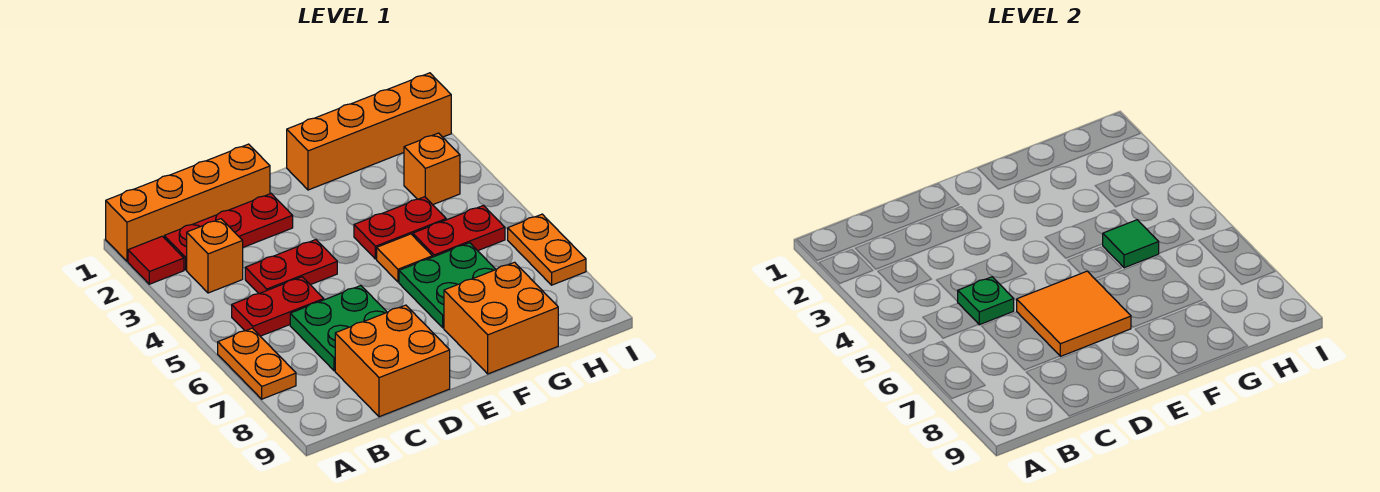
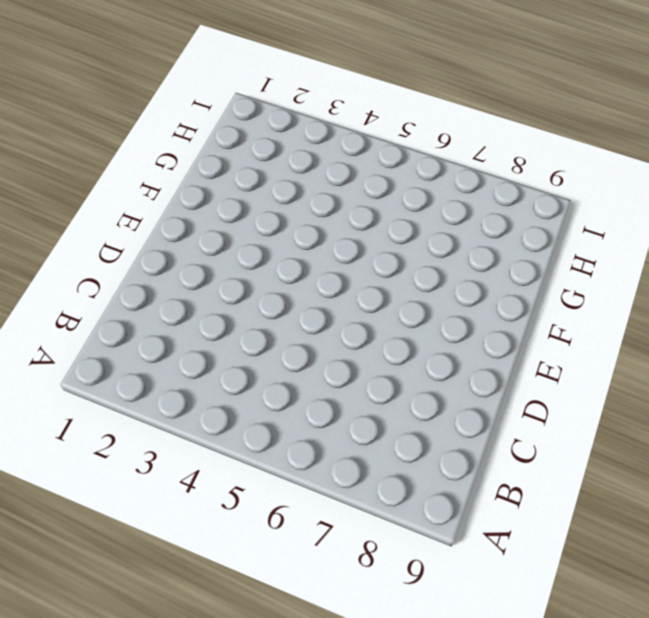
none -> orange brick A1:D1 level 1
none -> red tile A2 level 1
none -> orange plate A6:A7 level 1

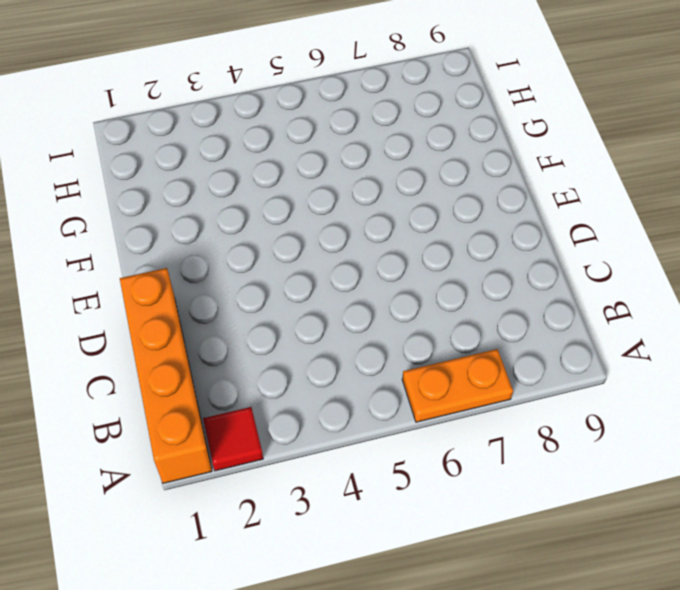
none -> red plate B2:D2 level 1
none -> orange brick B3 level 1
none -> red plate B5:C5 level 1

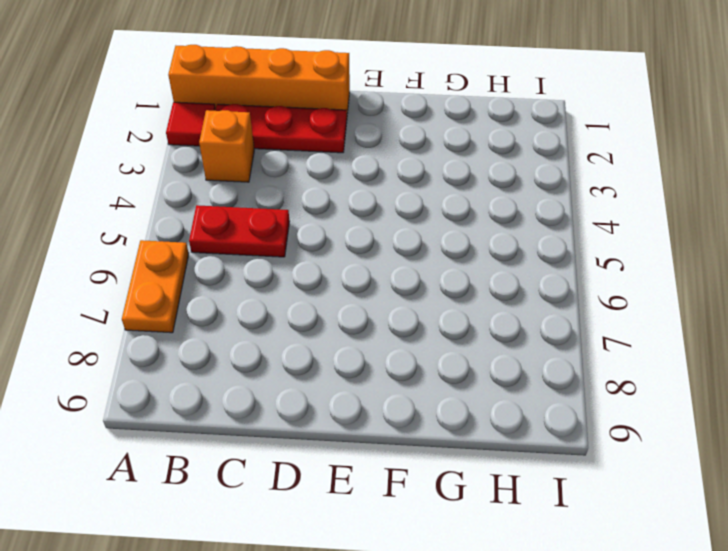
none -> red plate C4:D4 level 1
none -> green plate C6:D7 level 1
none -> orange brick C8:D9 level 1

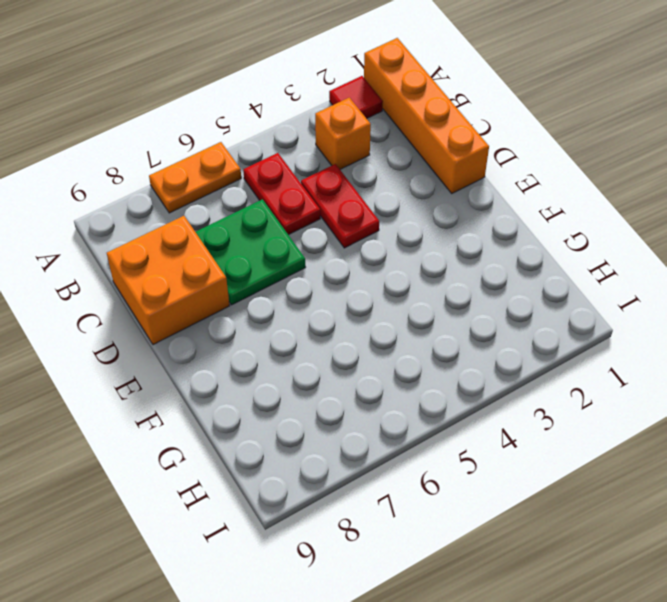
none -> red plate B2:D2 level 1
none -> orange brick F1:I1 level 1
none -> red plate F4:G4 level 1

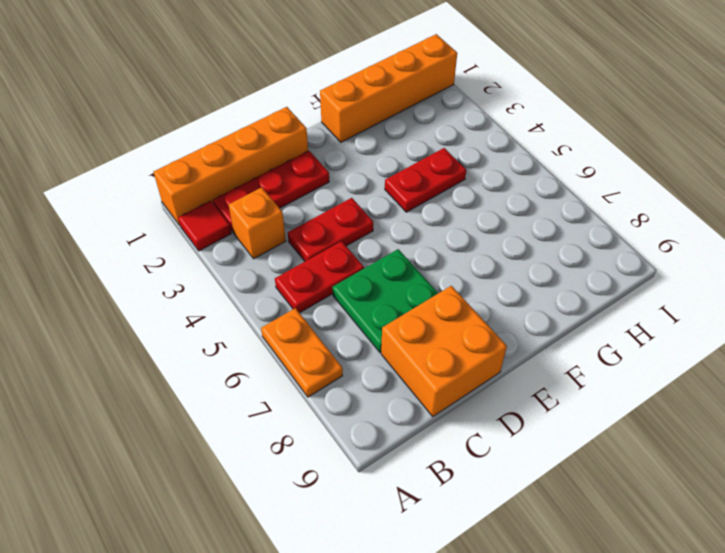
none -> orange tile F5 level 1
none -> green plate F6:G7 level 1
none -> orange brick F8:G9 level 1

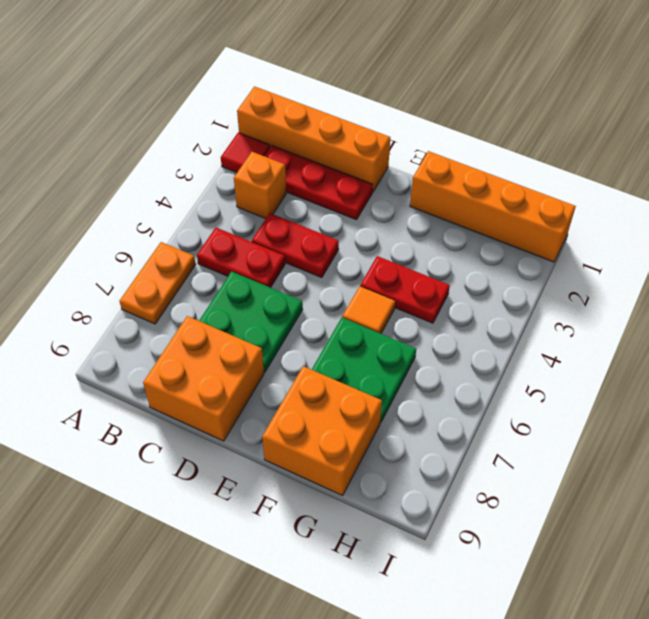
none -> red plate G5:H5 level 1
none -> orange brick H3 level 1
none -> orange plate I6:I7 level 1

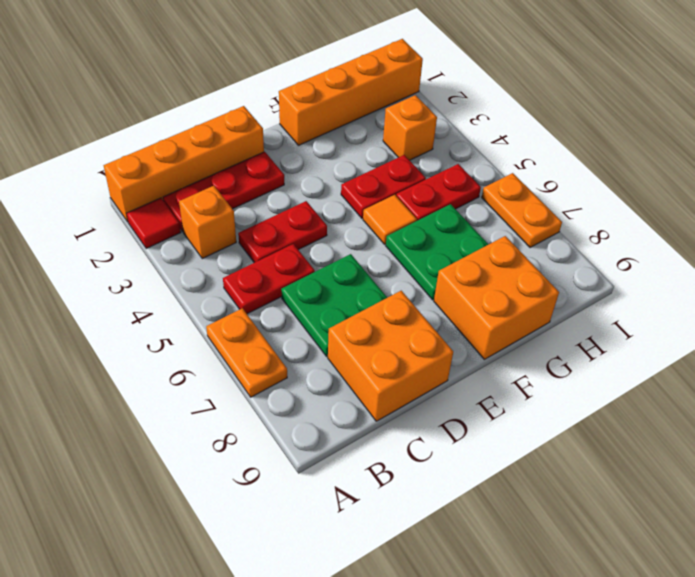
none -> green plate C5 level 2
none -> orange tile D6:E7 level 2
none -> green tile G5 level 2

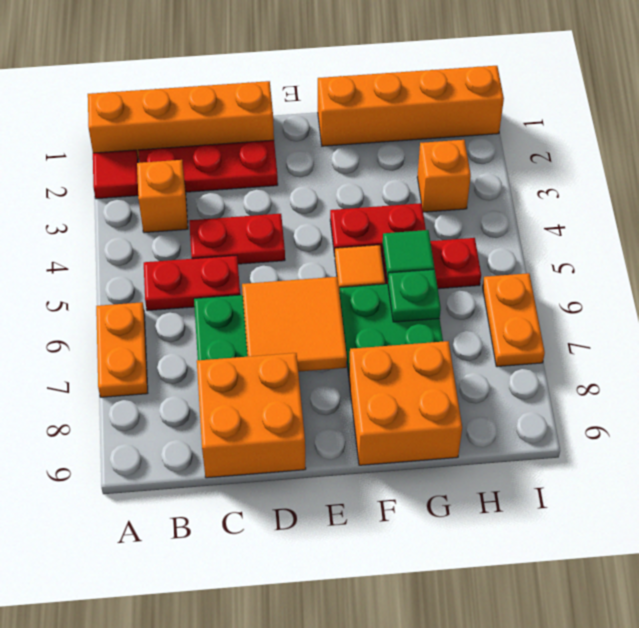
green plate G6 level 2 -> green plate C5 level 2

